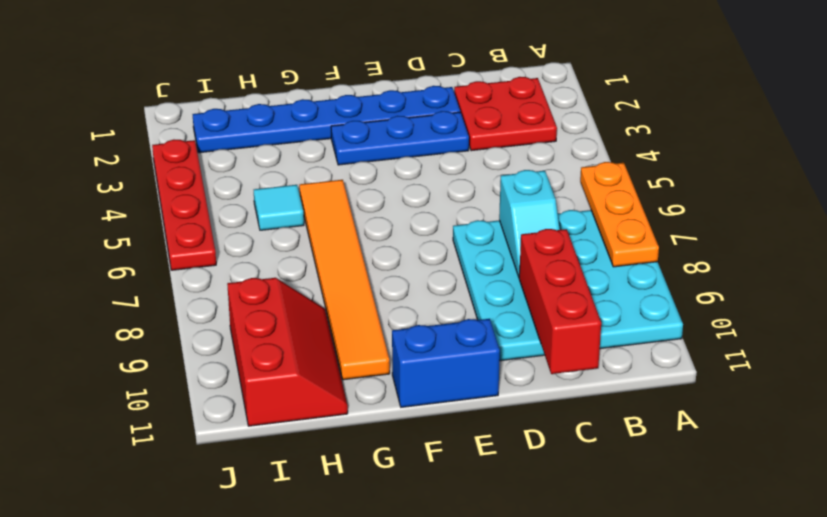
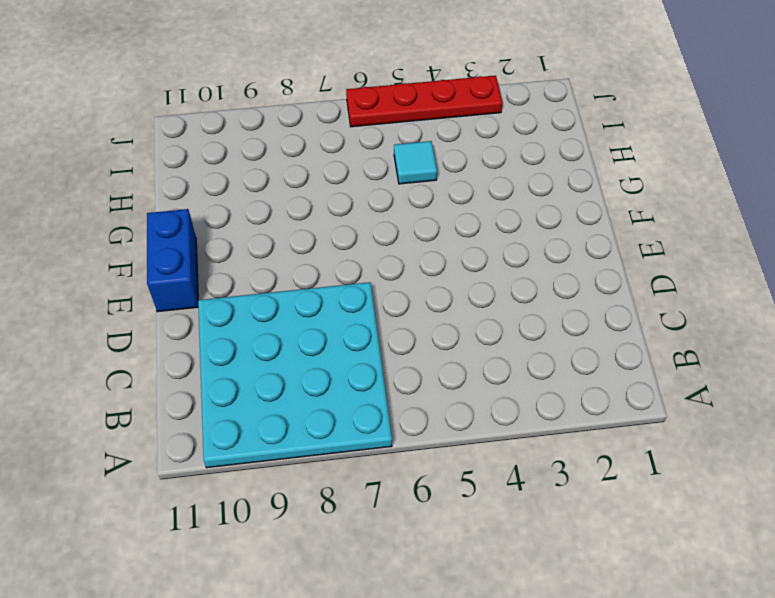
none -> red plate B2:C3 level 1
none -> blue plate D2:I2 level 1
none -> blue plate D3:F3 level 1

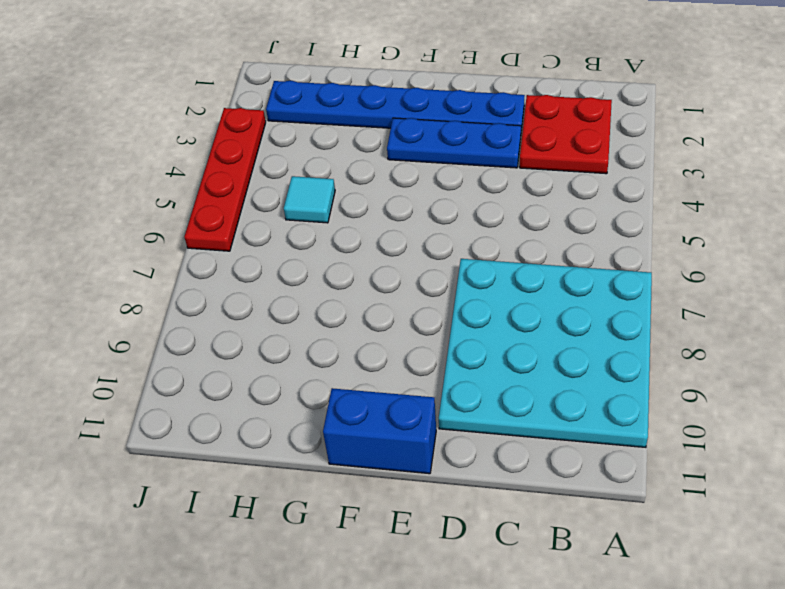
none -> orange tile G5:G10 level 1
none -> red slope H9:I11 level 1 top I
none -> orange plate A6:A8 level 2

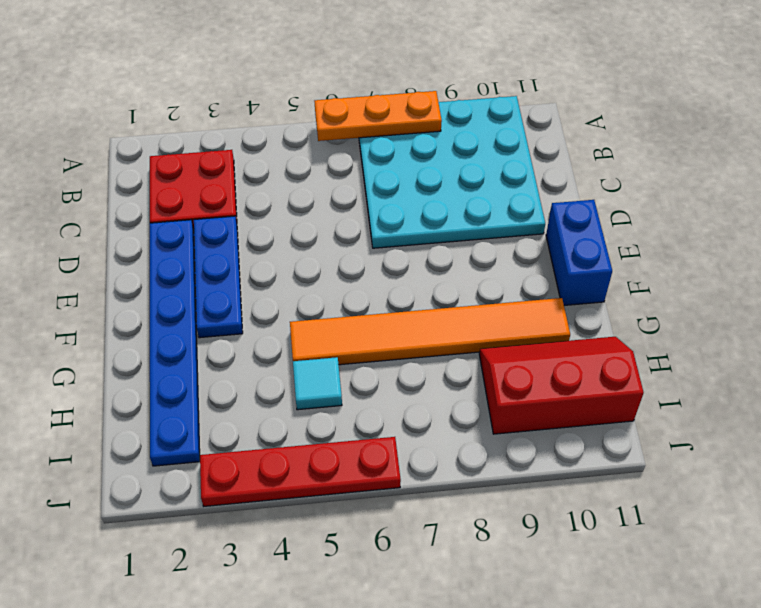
none -> cyan slope C7:C8 level 2 top 7
none -> red brick C9:C11 level 2

